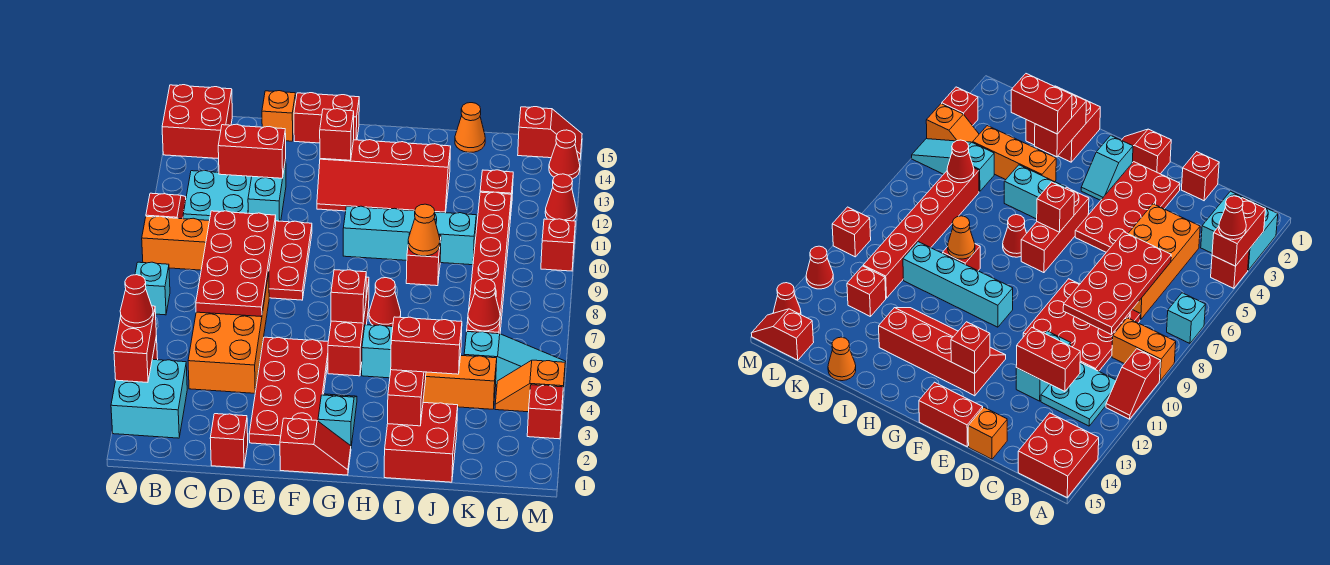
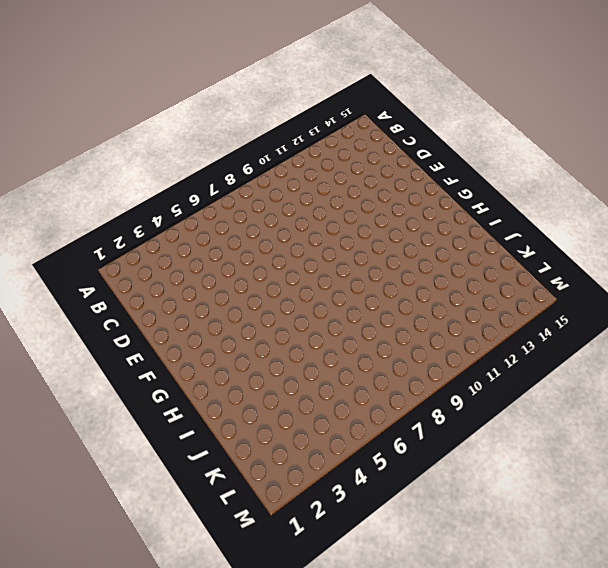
none -> cyan brick A2:B3 level 1
none -> red brick A4 level 1
none -> cyan brick A7 level 1
none -> orange brick A9:B9 level 1

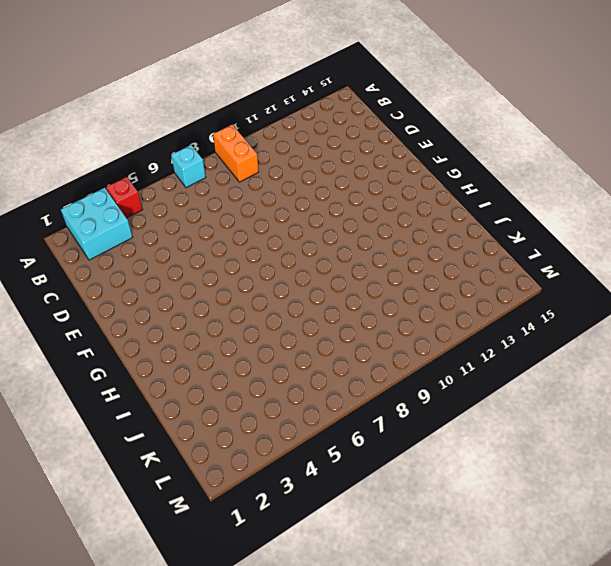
none -> red slope A10:A11 level 1 top 10
none -> red brick A14:B15 level 1
none -> cyan plate B11:C12 level 1
none -> orange brick C4:D7 level 1

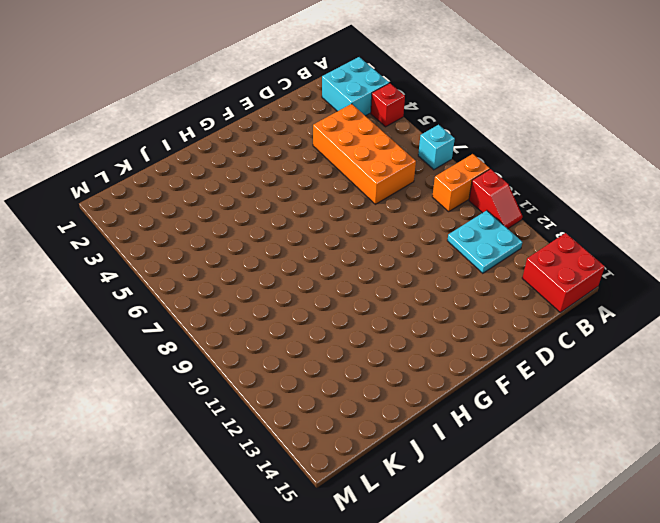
none -> red plate C8:E10 level 1
none -> red brick D1 level 1
none -> cyan brick D11:D12 level 1
none -> orange brick D15 level 1

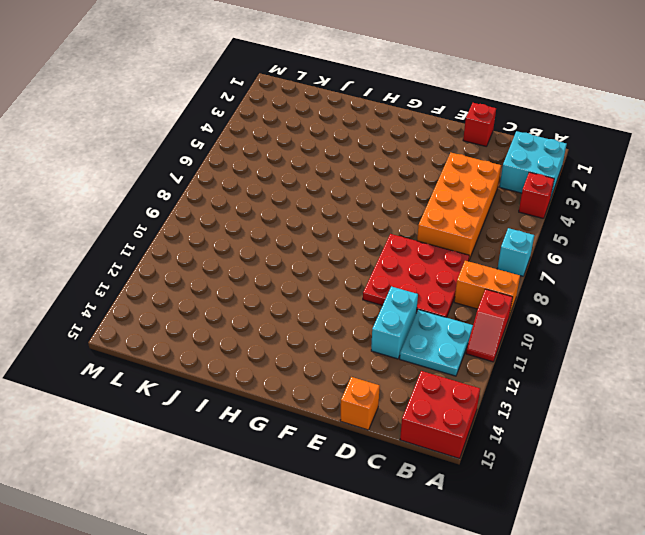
none -> red plate E2:F5 level 1
none -> red brick E15:F15 level 1
none -> red slope F1:G1 level 1 top F
none -> red slope F12:I13 level 1 top 13

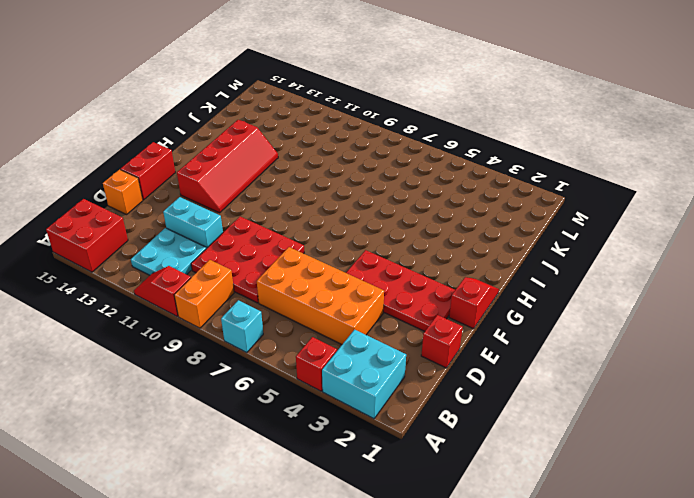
none -> cyan slope G2:G3 level 1 top 2
none -> red brick G5:G7 level 1
none -> cyan brick G10:J10 level 1
none -> cyan brick H5:I5 level 1

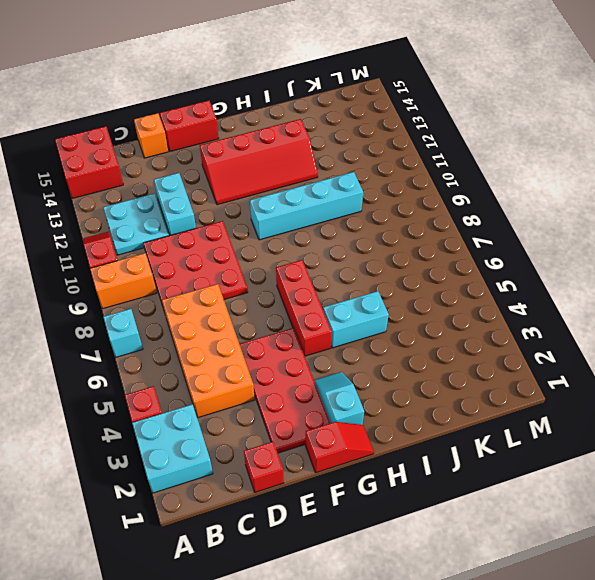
none -> red cone H7 level 1
none -> red brick I1:J2 level 1
none -> orange brick I4:K4 level 1
none -> red brick I9 level 1

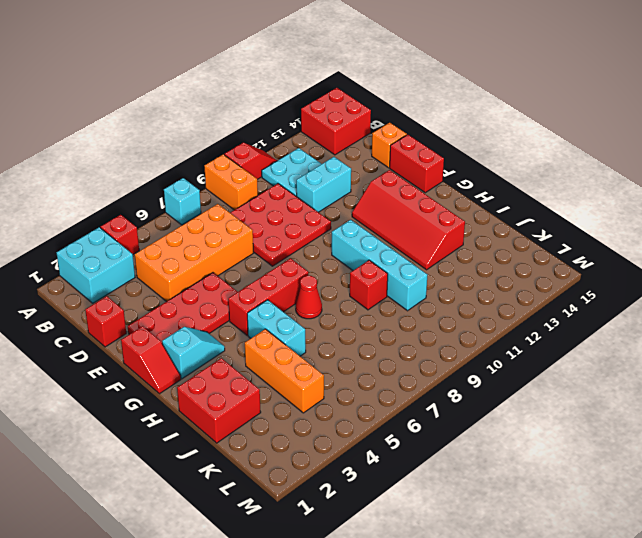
none -> orange cone J15 level 1
none -> cyan slope K5:M5 level 1 top K
none -> red brick K6:K11 level 1
none -> red brick K12 level 1

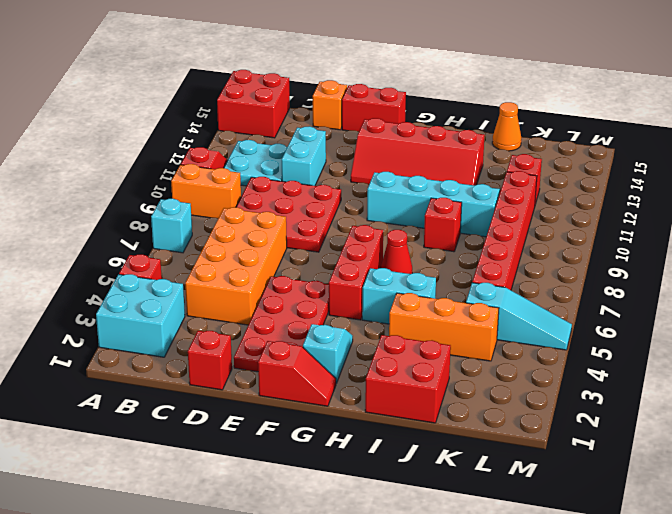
none -> orange slope L4:M4 level 1 top M
none -> red slope L15:M15 level 1 top L
none -> red brick M3 level 1
none -> red brick M10 level 1

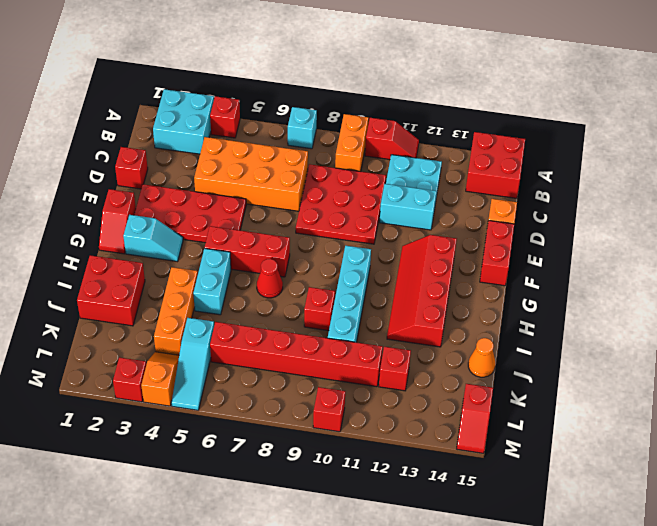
none -> red cone M12 level 1
none -> red cone M14 level 1
none -> red brick A3:A4 level 2
none -> red plate C6:D9 level 2

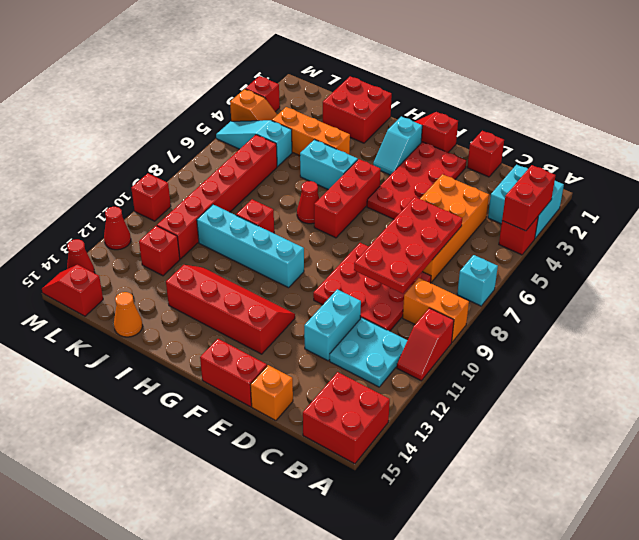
none -> red brick C12:D12 level 2
none -> red brick F13 level 2
none -> red brick G6 level 2
none -> red brick I2:I3 level 2

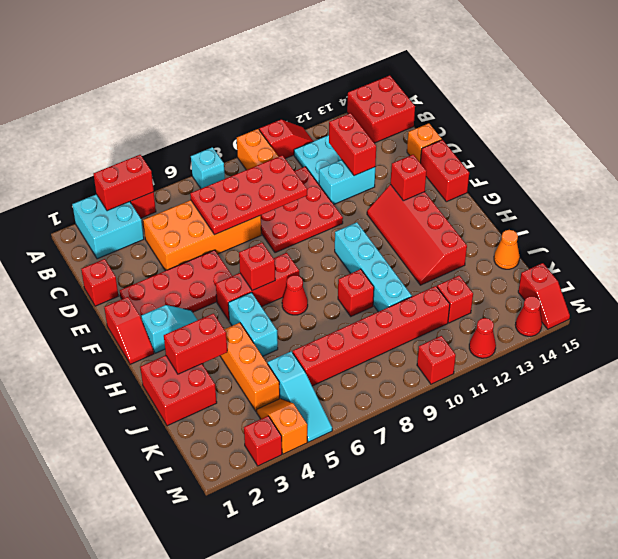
none -> orange cone I9 level 2
none -> red cone K6 level 2
none -> red cone A4 level 3
none -> red brick I3:J3 level 3

